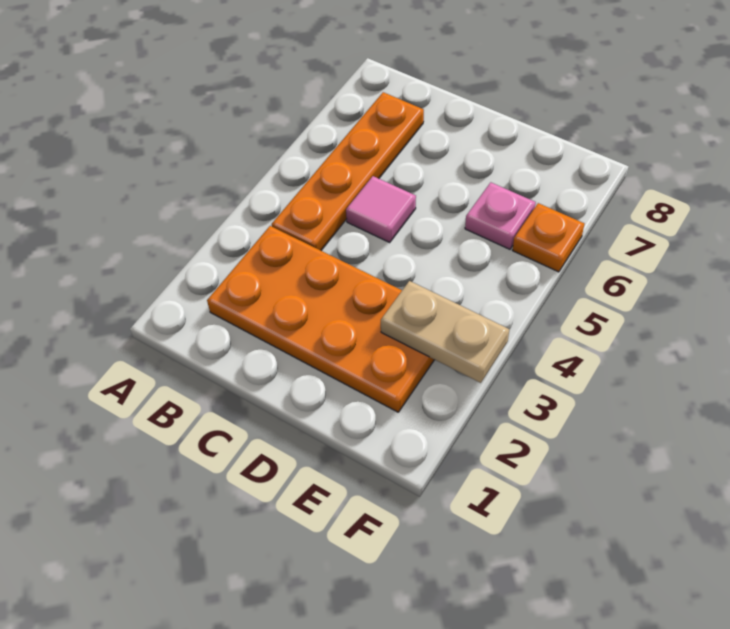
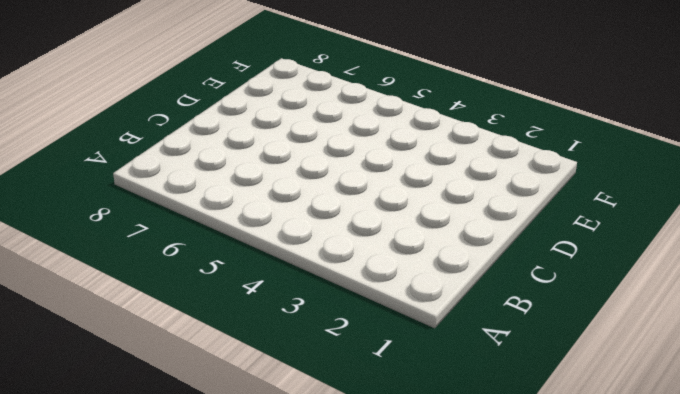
none -> orange plate B2:E3 level 1
none -> orange plate B4:B7 level 1

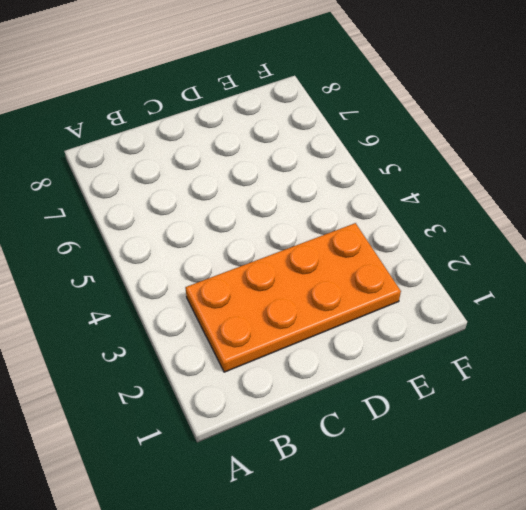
none -> orange plate B4:B7 level 1
none -> pink tile C5 level 1

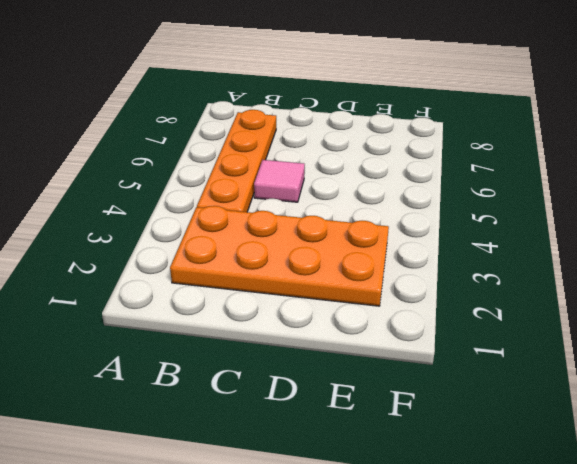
none -> pink plate E6 level 1
none -> orange plate F6 level 1

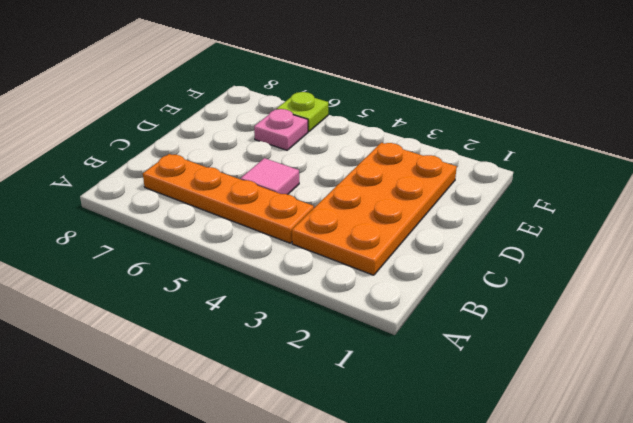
lime plate F6 level 1 -> orange plate F6 level 1
none -> tan plate E3:F3 level 2

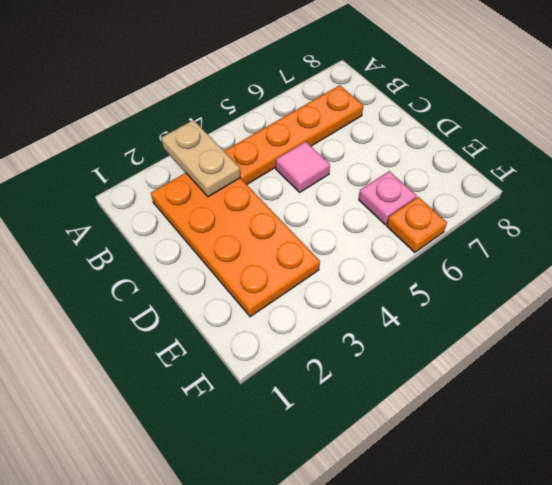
tan plate A3:B3 level 2 -> tan plate E3:F3 level 2

